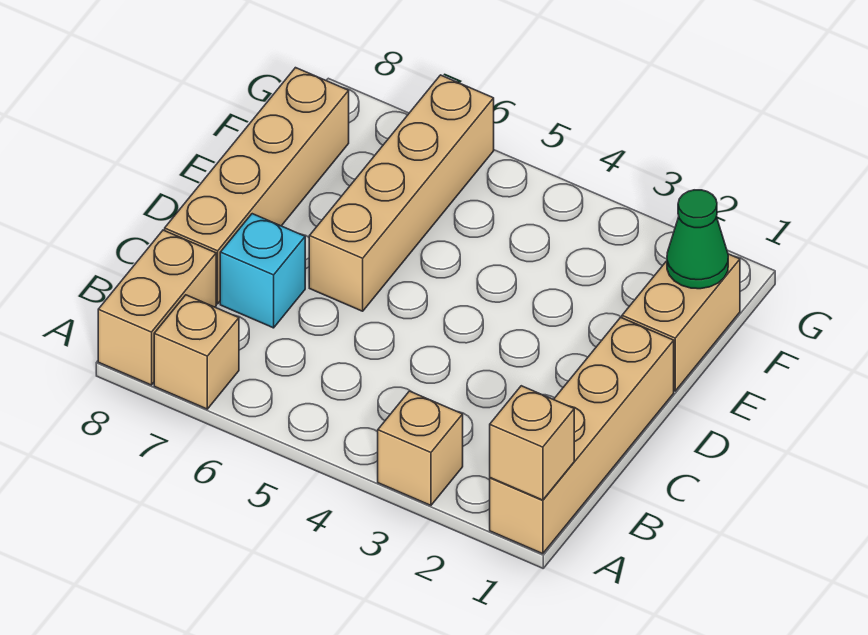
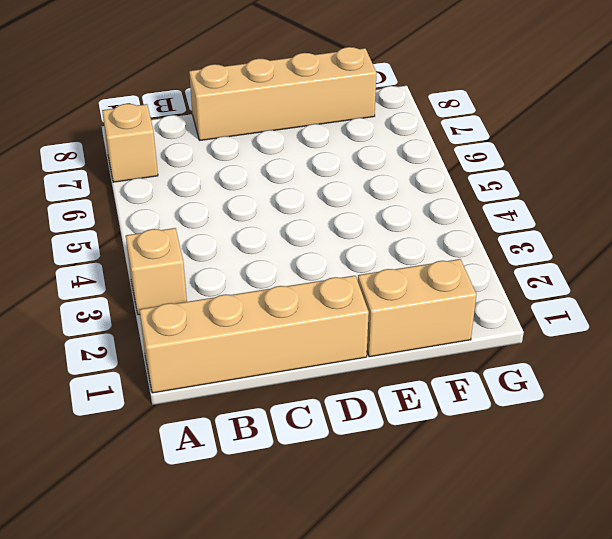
none -> tan brick A8:B8 level 1
none -> cyan brick C7 level 1

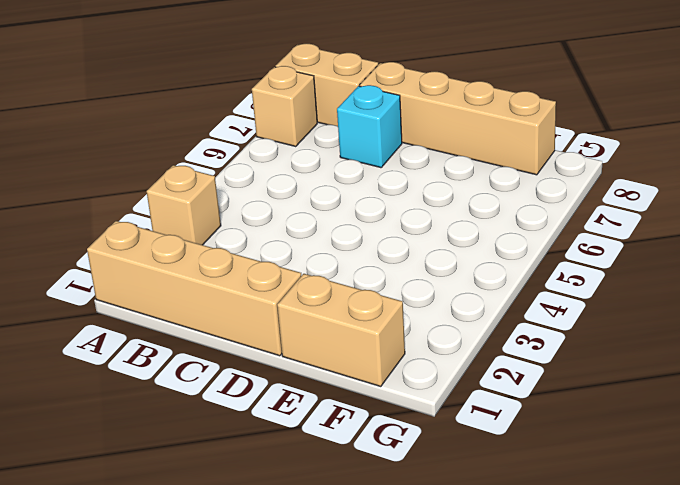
none -> tan brick D6:G6 level 1
none -> tan brick A1 level 2

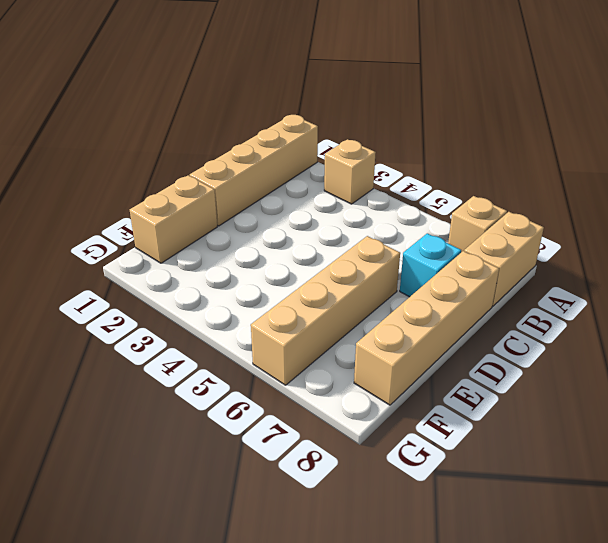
none -> tan brick A1 level 2
none -> green cone F1 level 2

